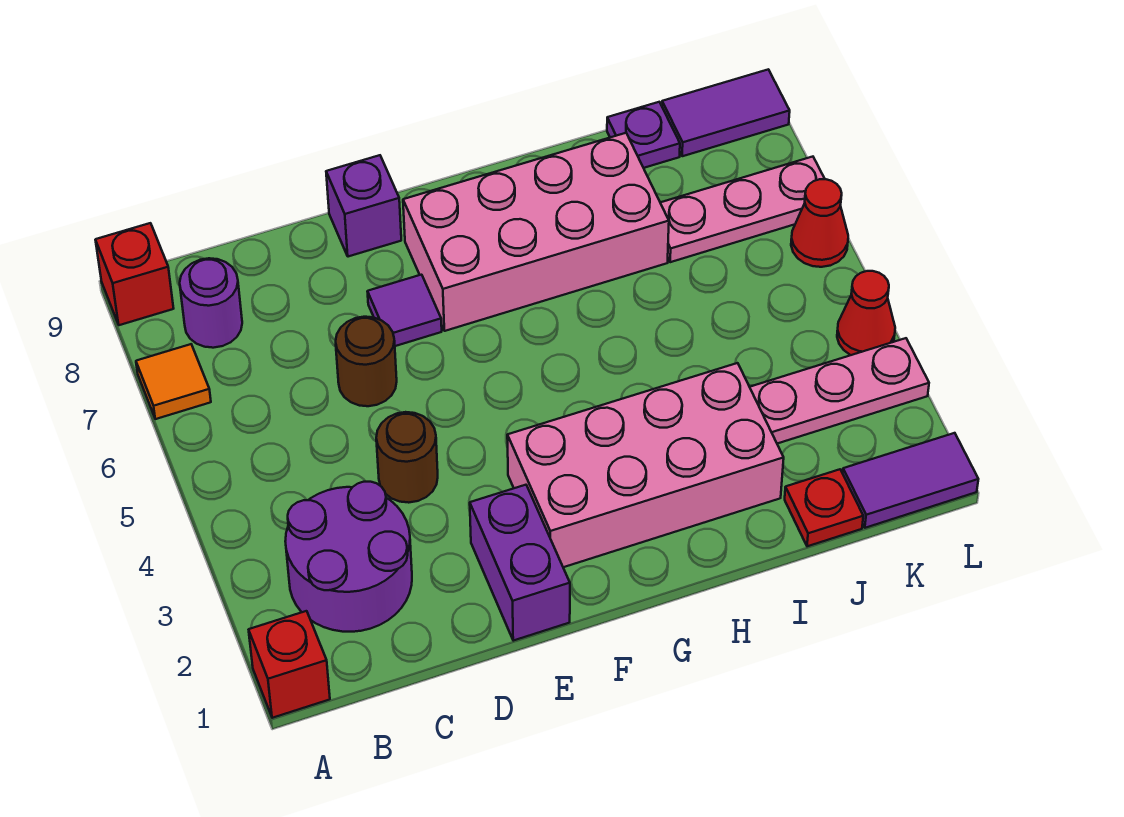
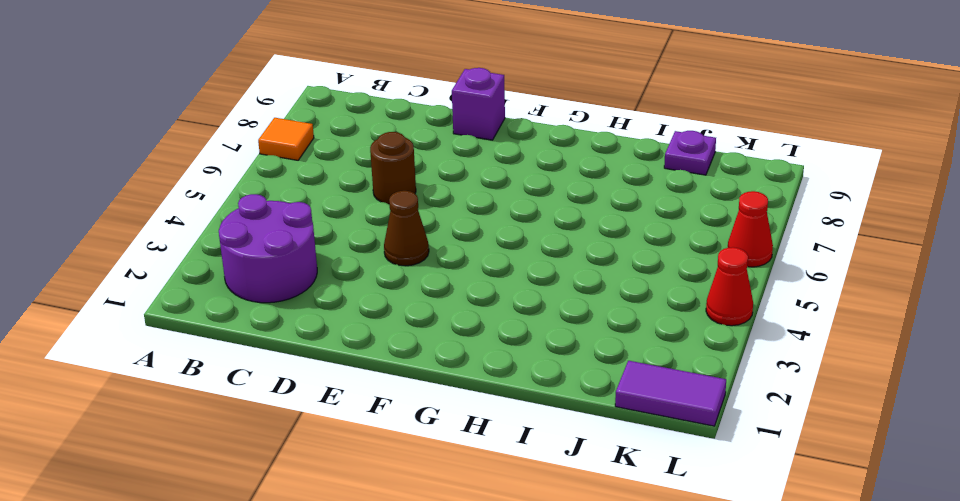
brown cone E4 level 1 -> none
none -> red brick A1 level 1
none -> red brick A9 level 1
none -> purple round brick B8 level 1

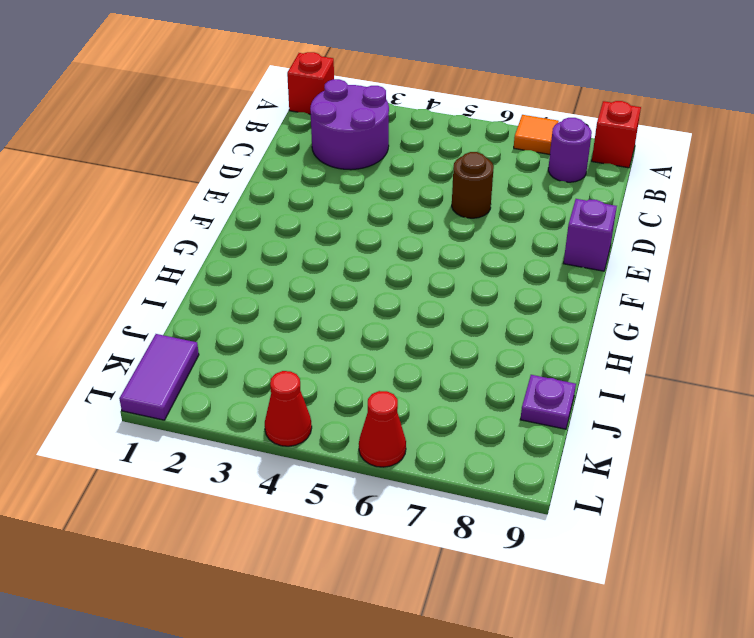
none -> brown round brick D4 level 1
none -> purple brick E1:E2 level 1
none -> purple tile E7 level 1

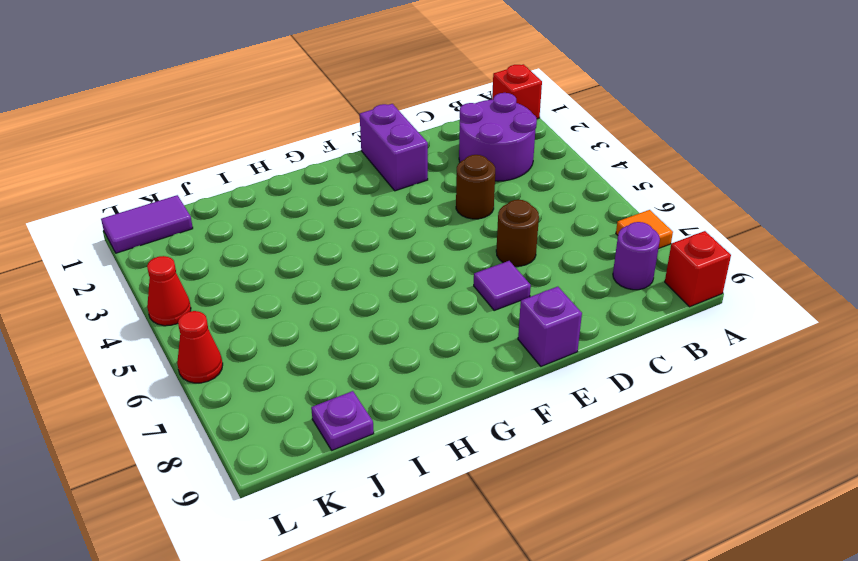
none -> pink brick F2:I3 level 1
none -> pink brick F7:I8 level 1
none -> red plate J1 level 1

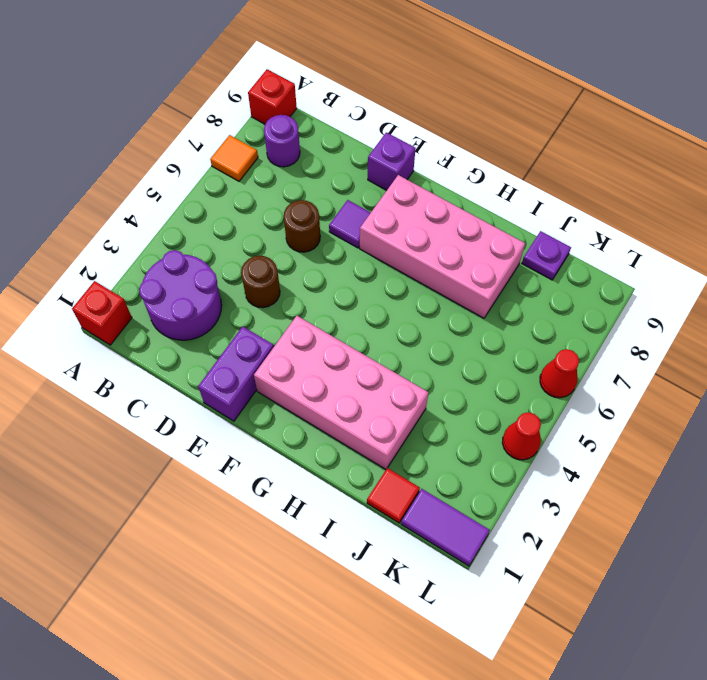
red tile J1 level 1 -> red plate J1 level 1
none -> pink plate J3:L3 level 1
none -> pink plate J7:L7 level 1
none -> purple tile K9:L9 level 1

